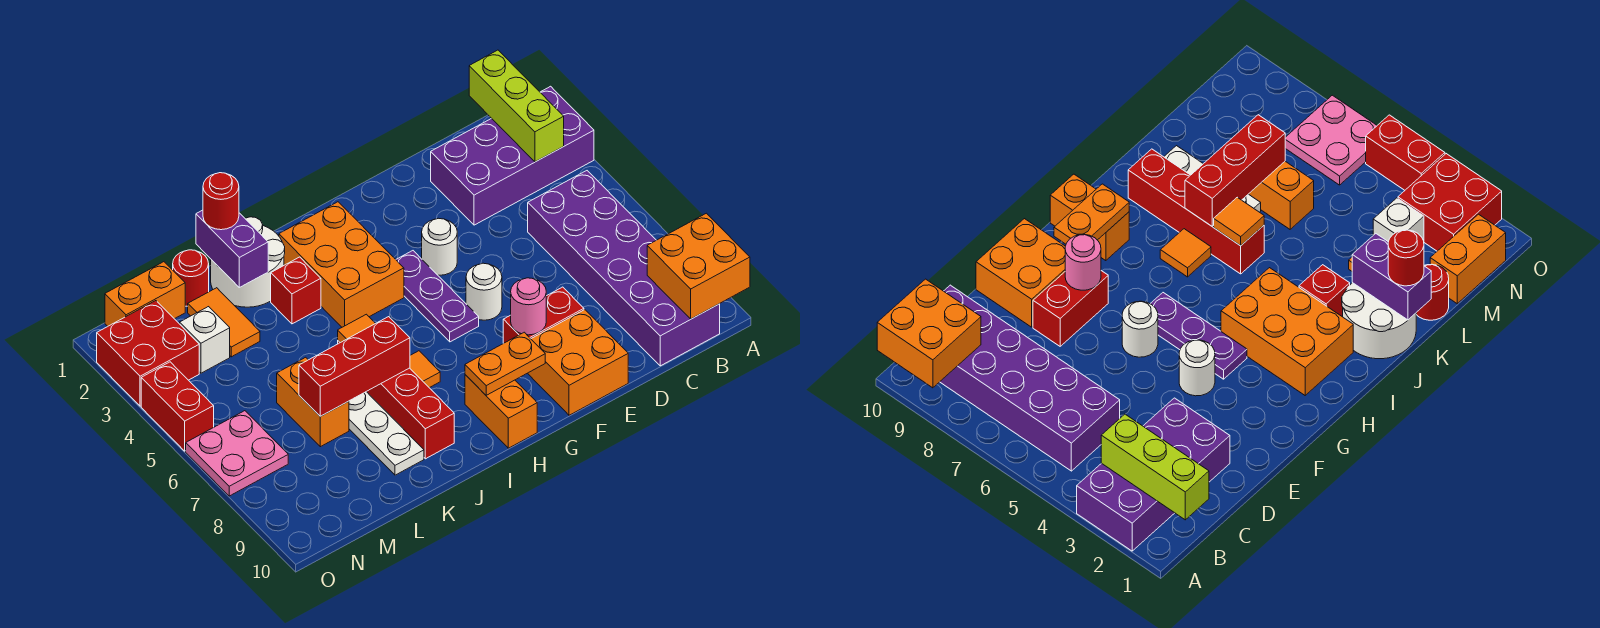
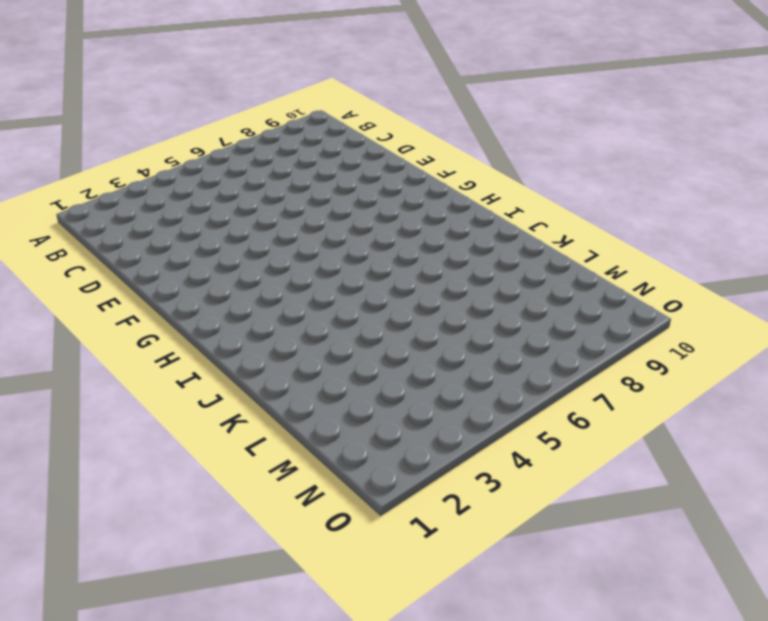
none -> purple brick A2:D3 level 1
none -> purple brick B5:C10 level 1
none -> red brick E8:F8 level 1
none -> orange brick E9:F10 level 1

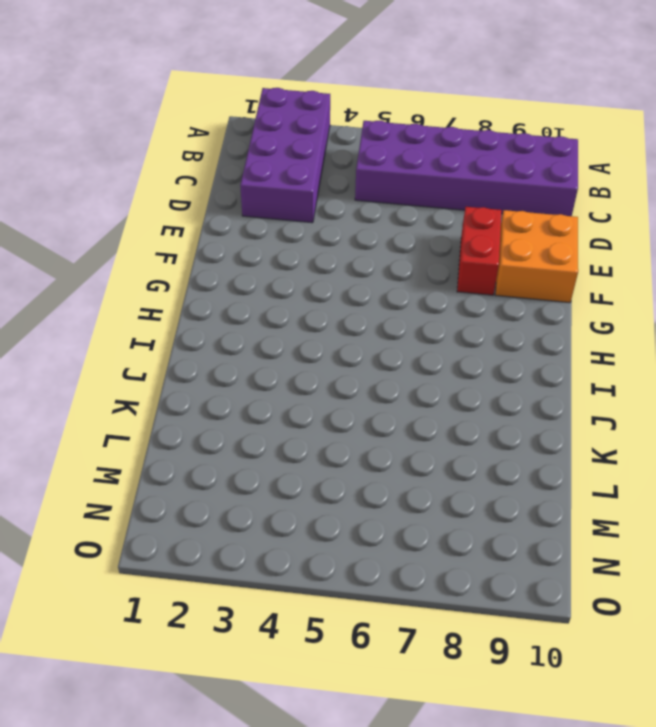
none -> white round brick F4 level 1
none -> white round brick F6 level 1
none -> purple plate G4:G6 level 1
none -> orange brick H2:I4 level 1

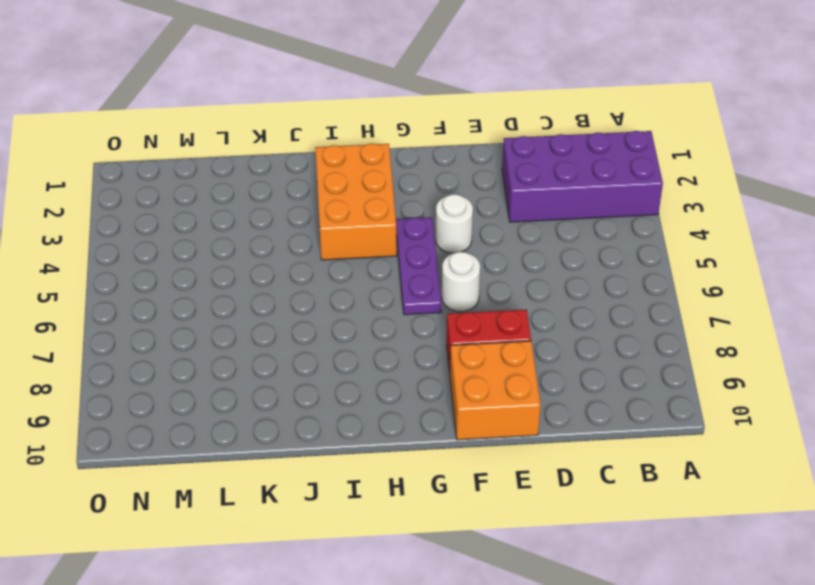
none -> purple brick B5:C10 level 1
none -> orange brick H9:H10 level 1
none -> orange tile I7 level 1
none -> white round brick J1:K2 level 1

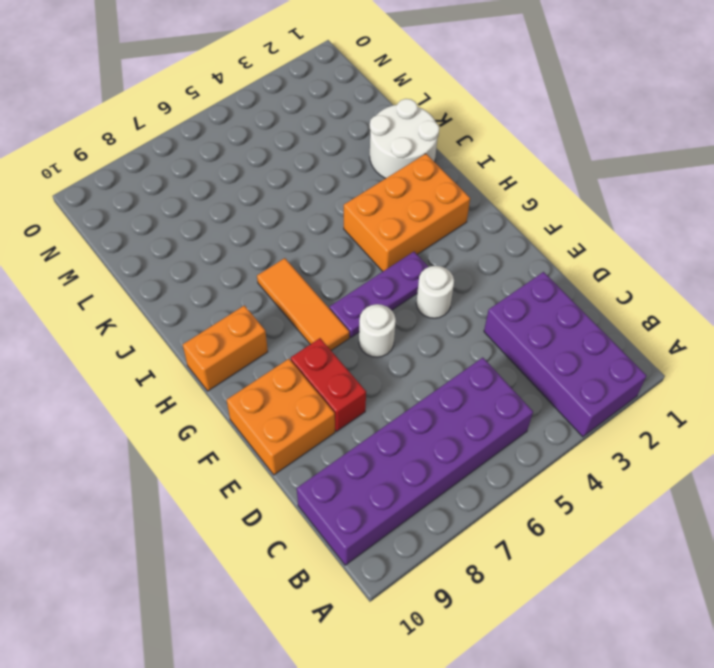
orange tile G7:I7 level 1 -> orange tile I7 level 1
none -> red brick J3 level 1
none -> red brick J6:J9 level 1
none -> white plate K7:K9 level 1
none -> red round brick L1 level 1

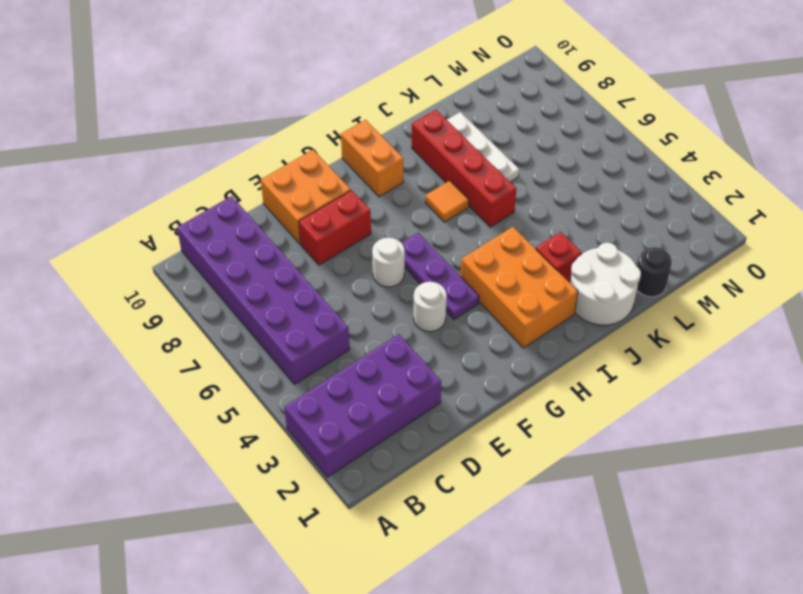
black round brick L1 level 1 -> red round brick L1 level 1
none -> orange tile L2:L3 level 1
none -> orange brick L6:L7 level 1
none -> orange brick M1:N1 level 1
none -> white brick M3 level 1

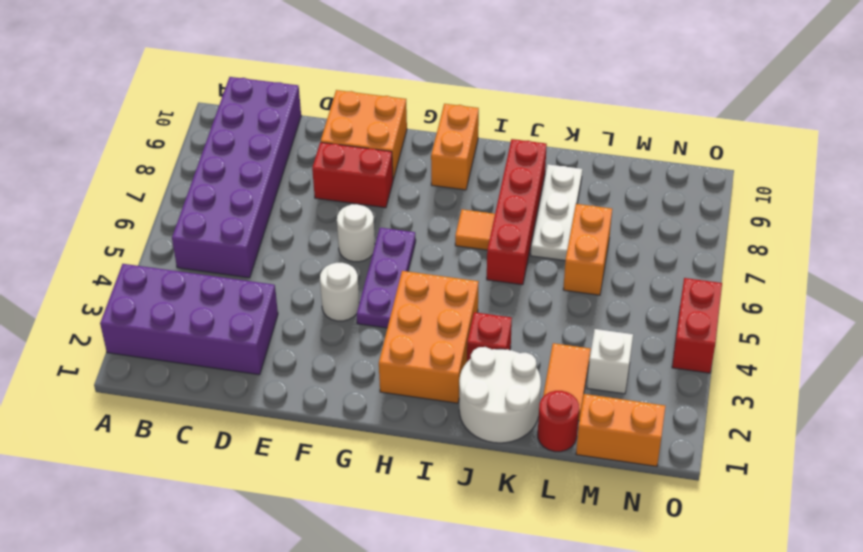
none -> red brick N2:O3 level 1
none -> pink plate N6:O7 level 1
none -> orange brick A9:B10 level 2
none -> lime brick B1:B3 level 2

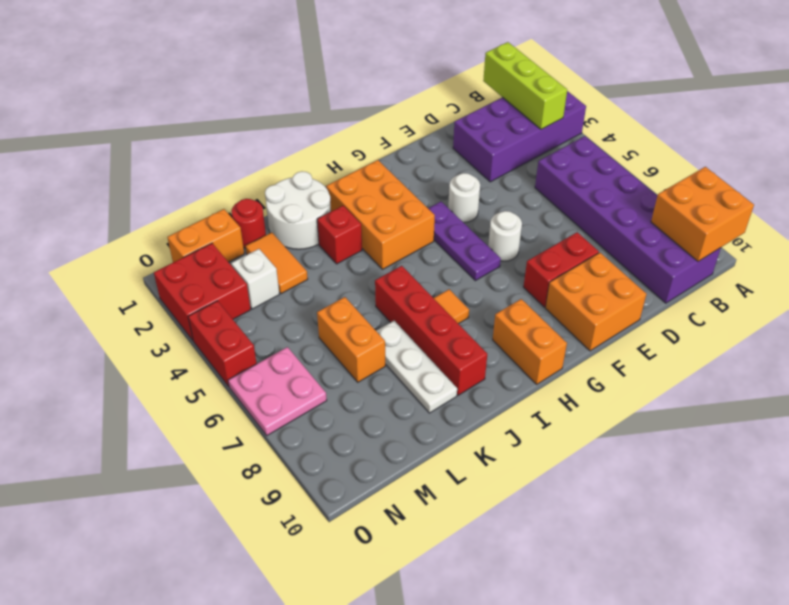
none -> pink round brick F8 level 2
none -> orange plate G9:H9 level 2
none -> orange tile J6 level 2
none -> red brick J7:L7 level 2

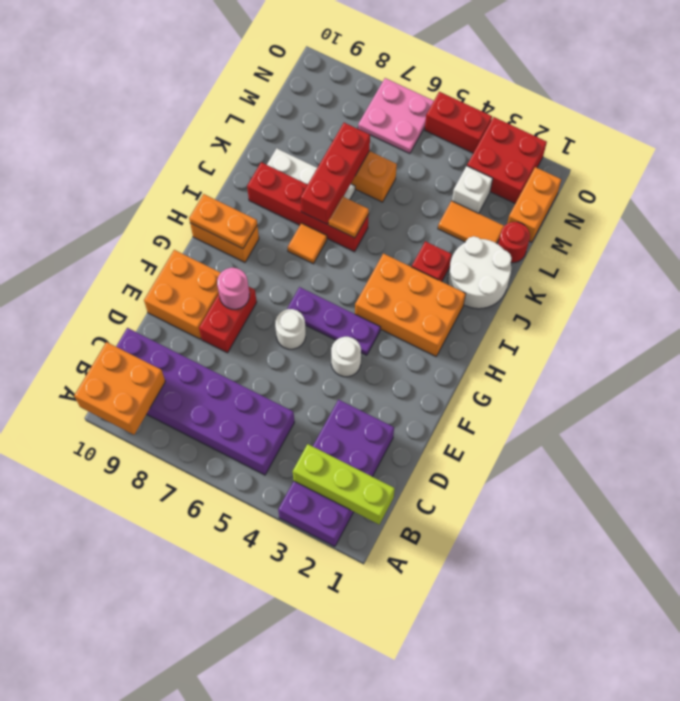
orange plate H9:H10 level 2 -> orange plate G9:H9 level 2
none -> purple brick K1:K2 level 2
none -> red round brick K1 level 3

